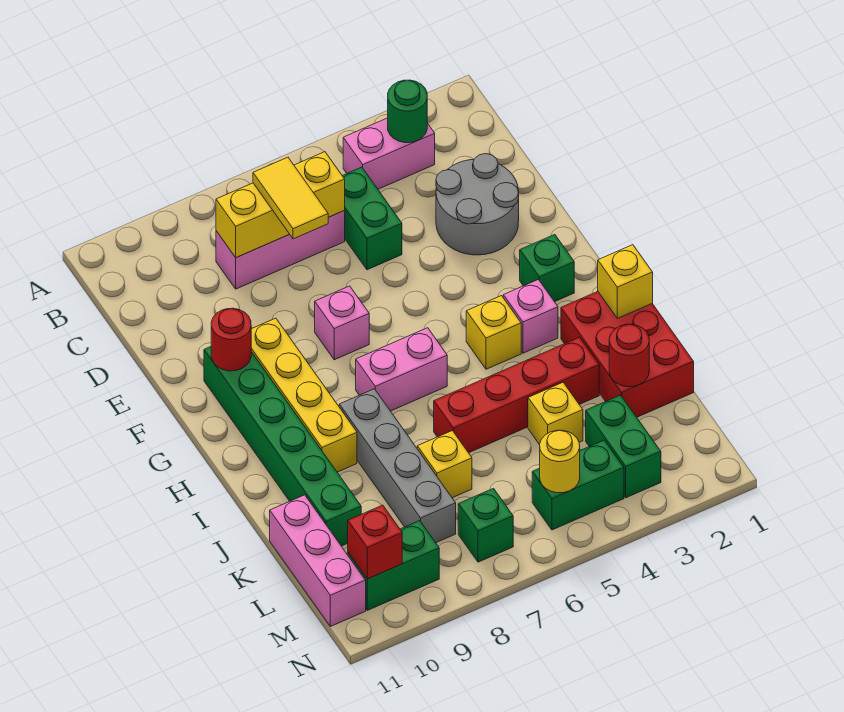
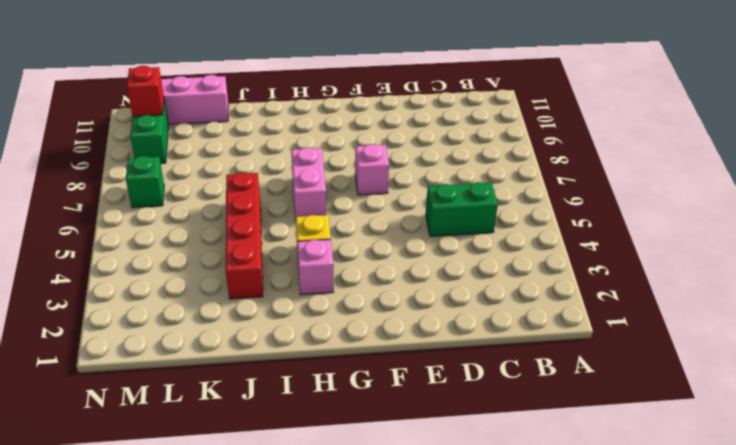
none -> pink brick B3:B4 level 1
none -> pink brick C6:C8 level 1
none -> grey round brick D2:E3 level 1

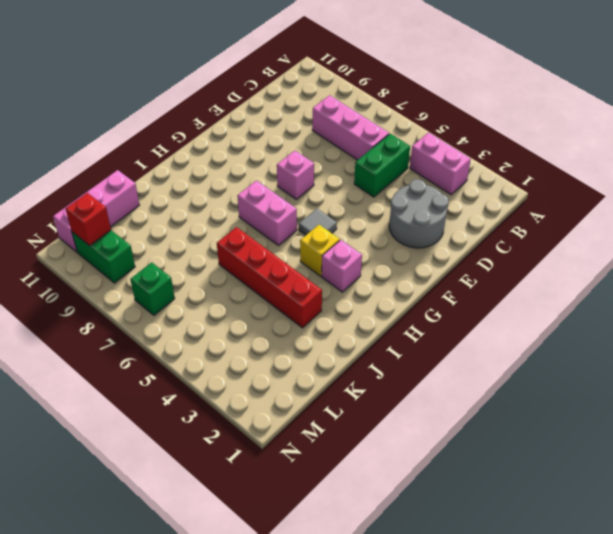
grey tile G5 level 1 -> none
none -> yellow brick F9:I9 level 1
none -> green brick F10:K10 level 1
none -> green brick G2 level 1

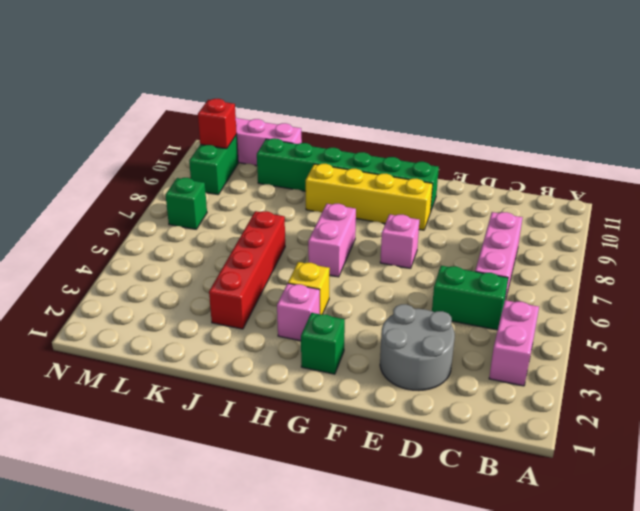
none -> red brick I1:K2 level 1
none -> grey brick I8:L8 level 1
none -> yellow brick K4 level 1

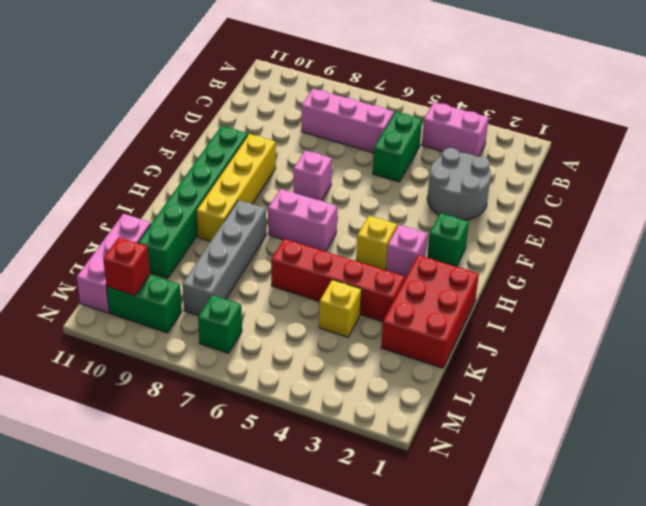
none -> yellow brick K7 level 1
none -> green brick L3:M3 level 1
none -> green brick M4:M5 level 1

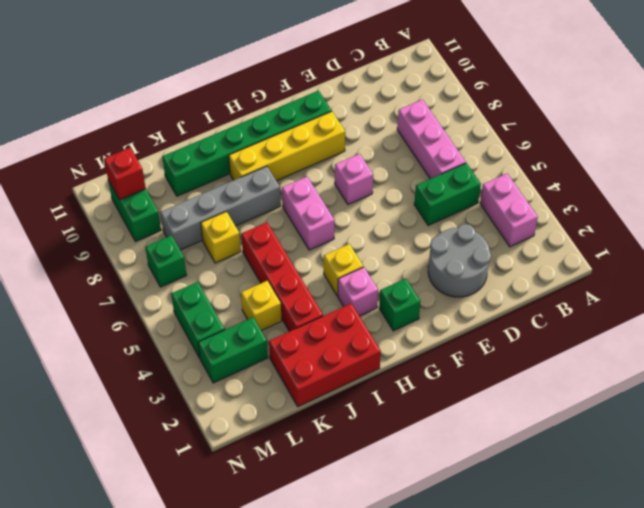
none -> pink brick K11:M11 level 1
none -> green round brick B3 level 2
none -> yellow brick C6:C8 level 2

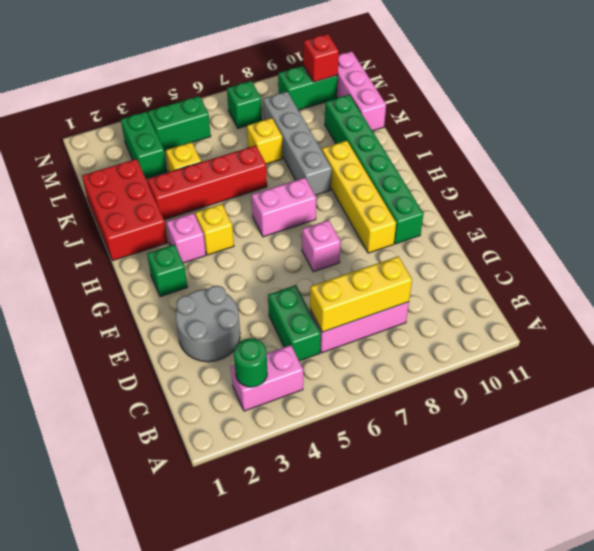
none -> red round brick F10 level 2
none -> yellow brick I1 level 2
none -> red round brick K2 level 2

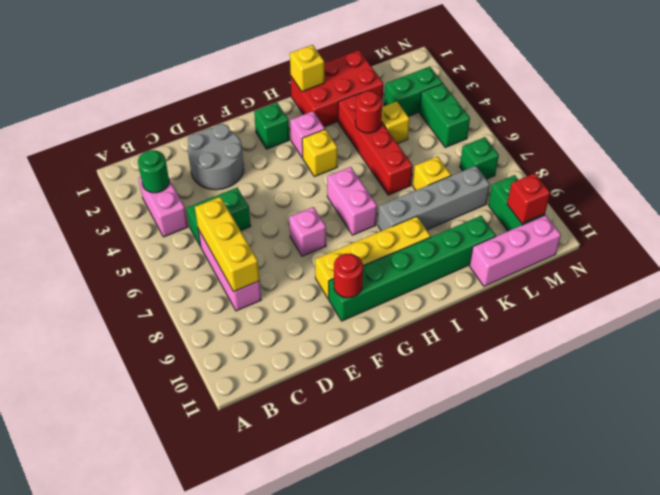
red round brick J4 level 2 -> red round brick K2 level 2
none -> yellow round brick M5 level 2
none -> yellow tile C7:D7 level 3

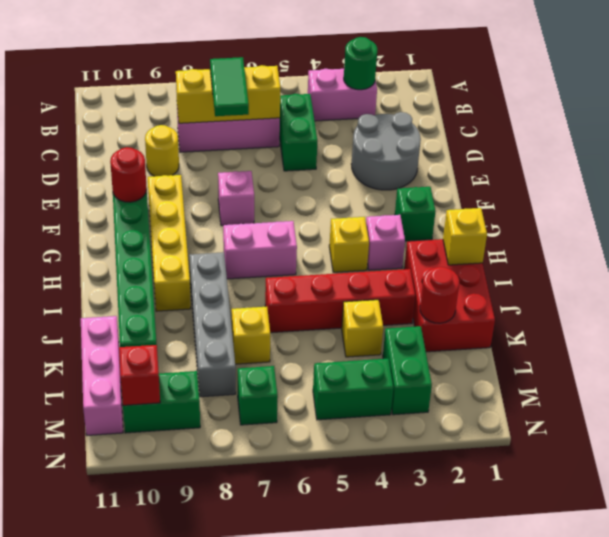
green tile C7:D7 level 3 -> yellow tile C7:D7 level 3
yellow round brick D9 level 1 -> yellow round brick M5 level 2

